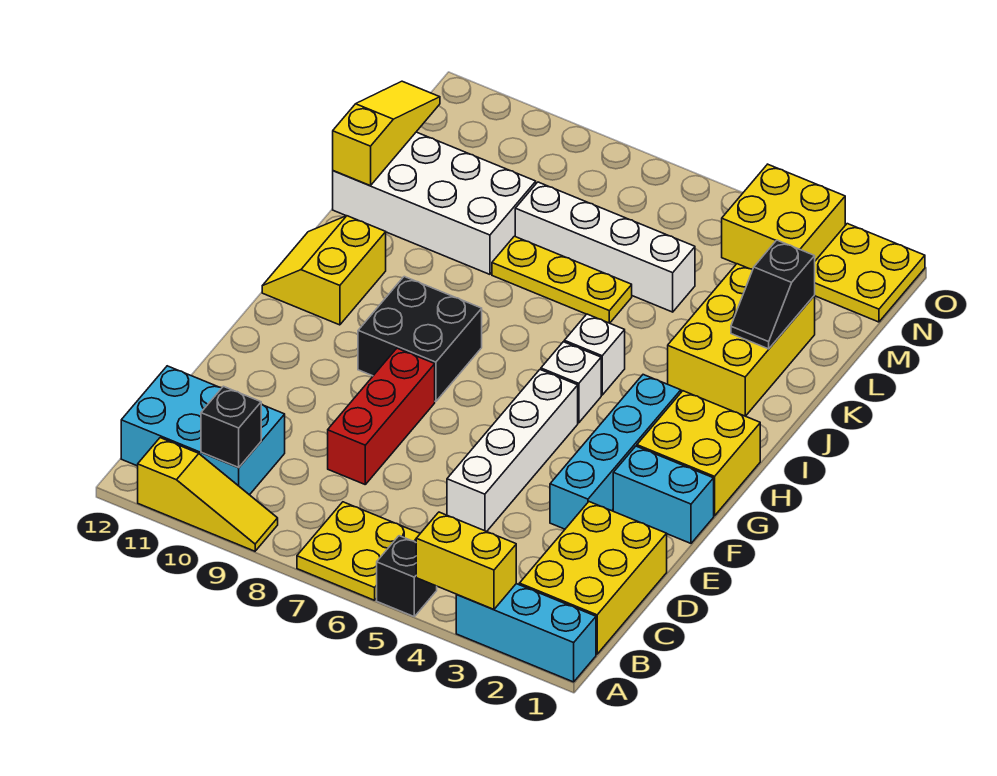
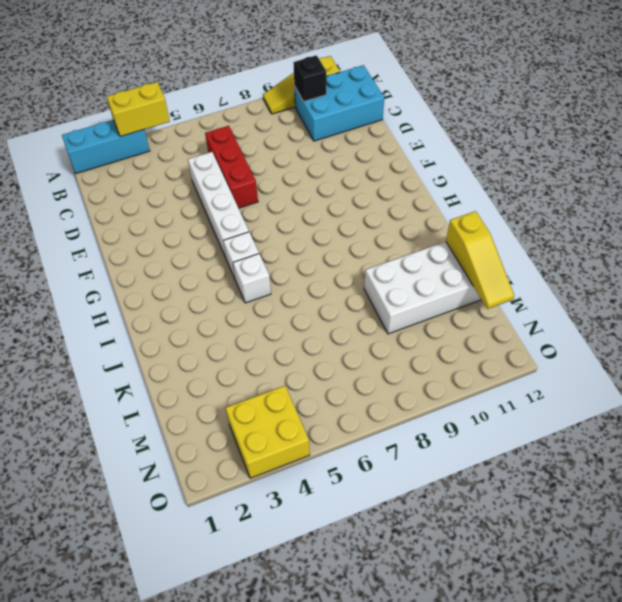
red brick C6:E6 level 1 -> red brick D8:F8 level 1
none -> black brick A5 level 1
none -> yellow plate A6:B7 level 1
none -> yellow brick B1:D2 level 1

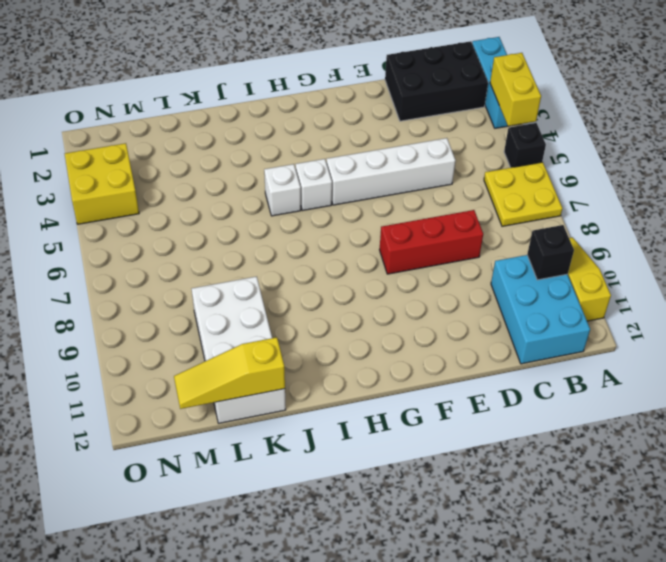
black brick B1:D2 level 1 -> yellow brick B1:D2 level 1
none -> cyan brick E3:H3 level 1
none -> cyan brick F1:F2 level 1
none -> yellow brick G1:H2 level 1

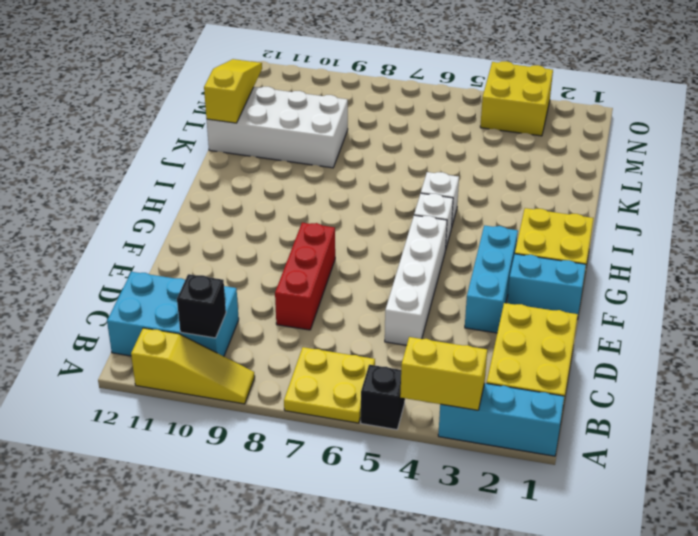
cyan brick E3:G3 level 1 -> cyan brick E3:H3 level 1
none -> black brick G8:H9 level 1
none -> yellow slope H11:I12 level 1 top 11
none -> yellow brick J2:L3 level 1

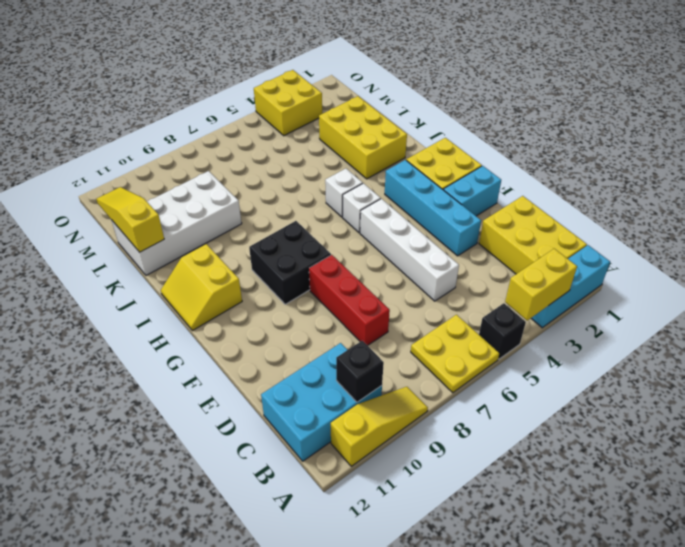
none -> yellow plate K6:K8 level 1
none -> white brick L5:L8 level 1
none -> yellow plate N1:O2 level 1

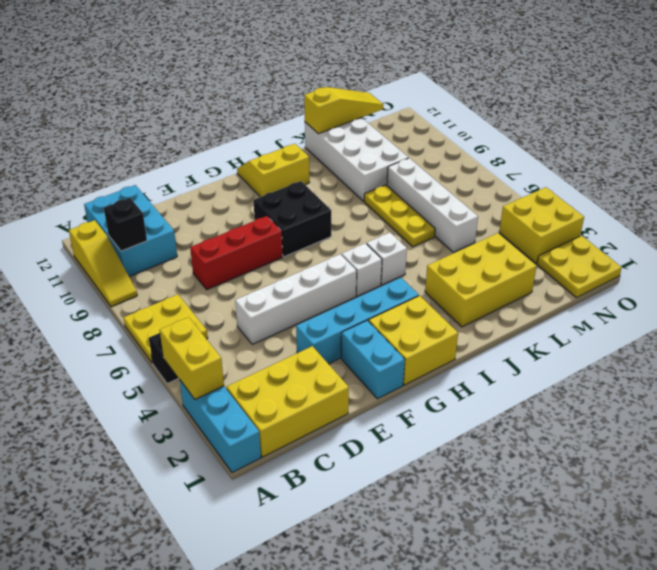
none -> black slope K2:L2 level 2 top L

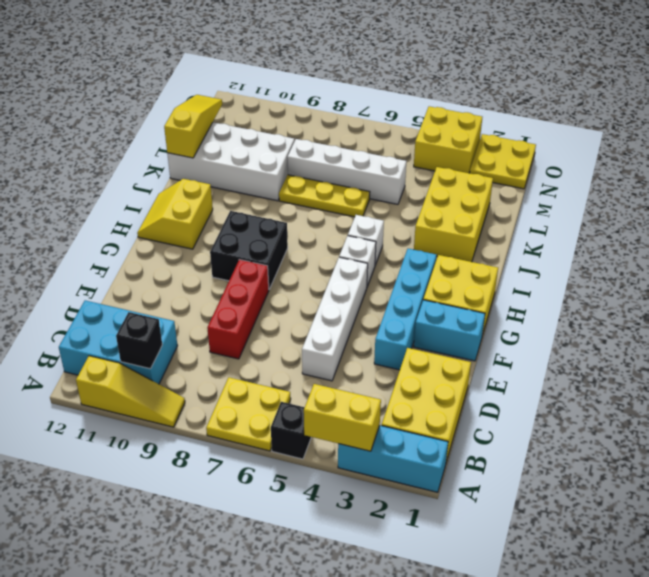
none -> black slope K2:L2 level 2 top L

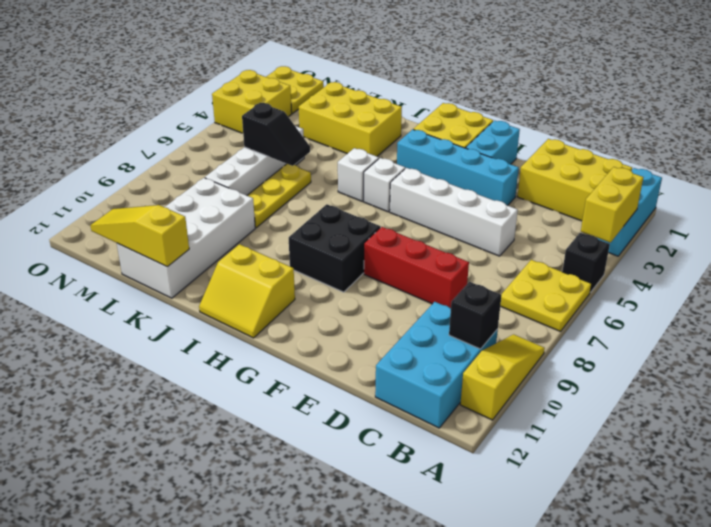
black slope K6:L6 level 2 top L -> black slope K2:L2 level 2 top L

